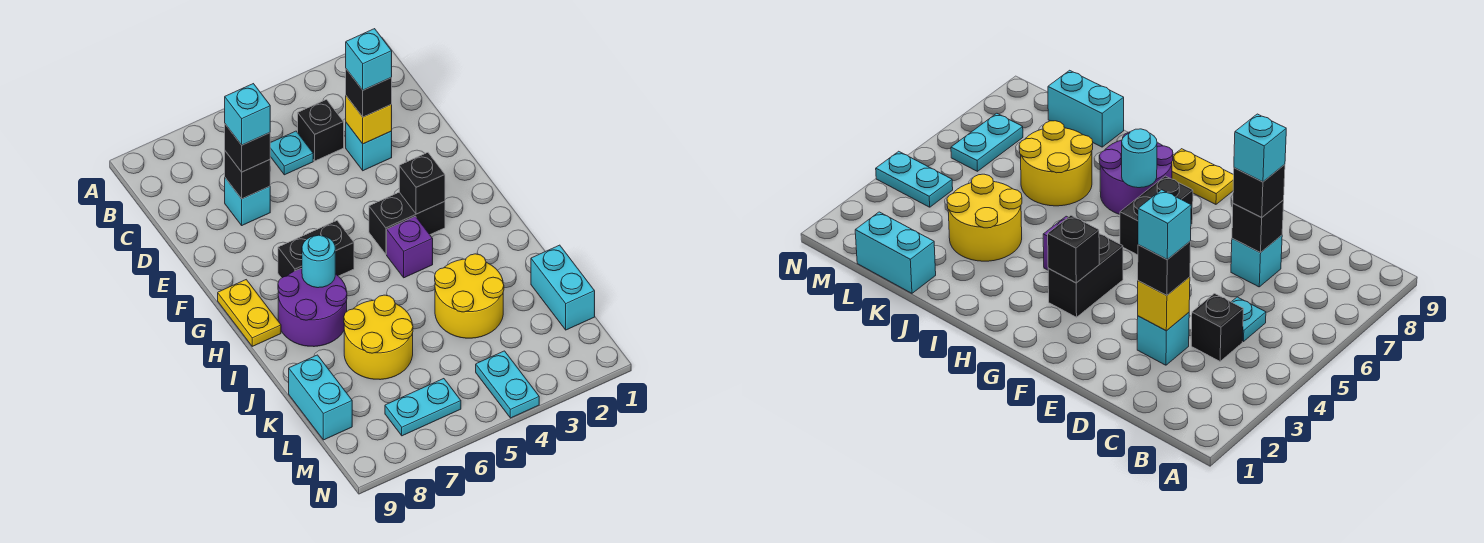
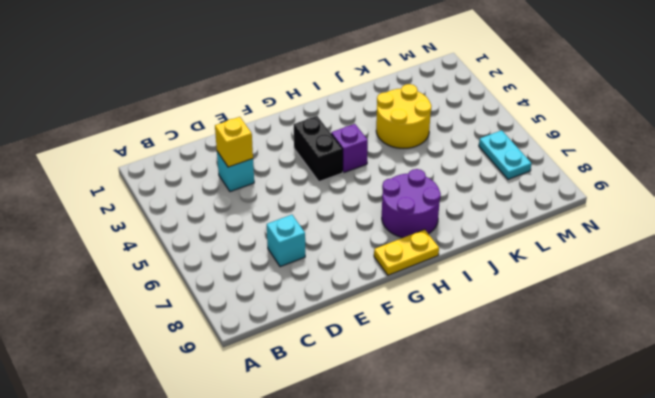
none -> black brick C4 level 1
none -> cyan plate C5 level 1
none -> black brick G6:G7 level 1

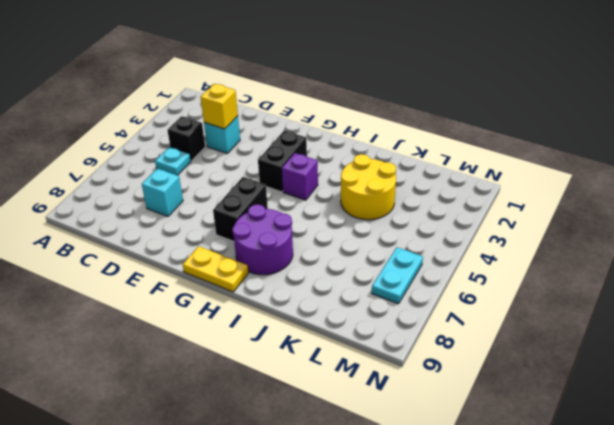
none -> yellow round brick J6:K7 level 1
none -> cyan brick K1:L1 level 1
none -> cyan brick K9:L9 level 1

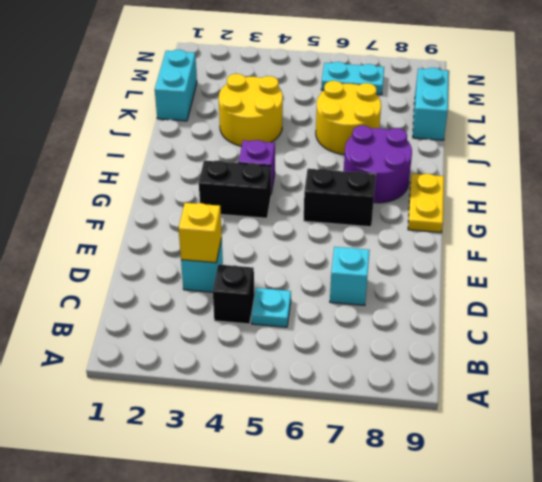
none -> cyan plate M4:N4 level 1
none -> black brick D7 level 2
none -> black brick G3 level 2

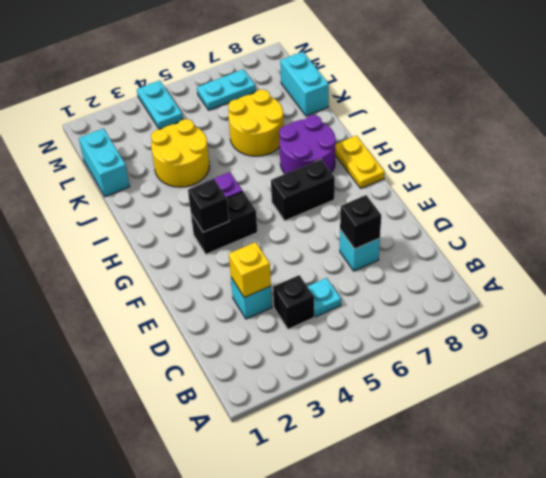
none -> cyan round brick H7 level 2
none -> black brick D3 level 3
none -> black brick D7 level 3

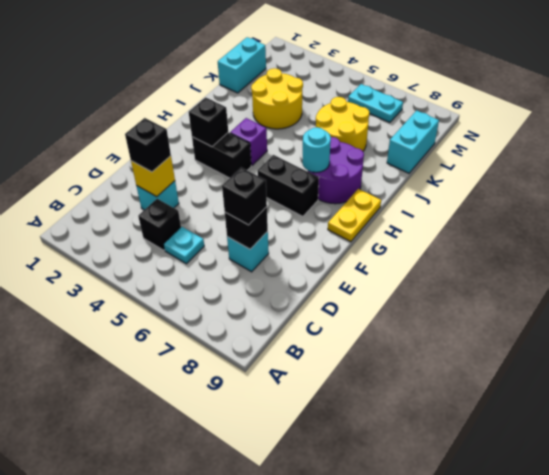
none -> cyan plate M4:N4 level 1
none -> cyan brick D3 level 4
none -> cyan brick D7 level 4

